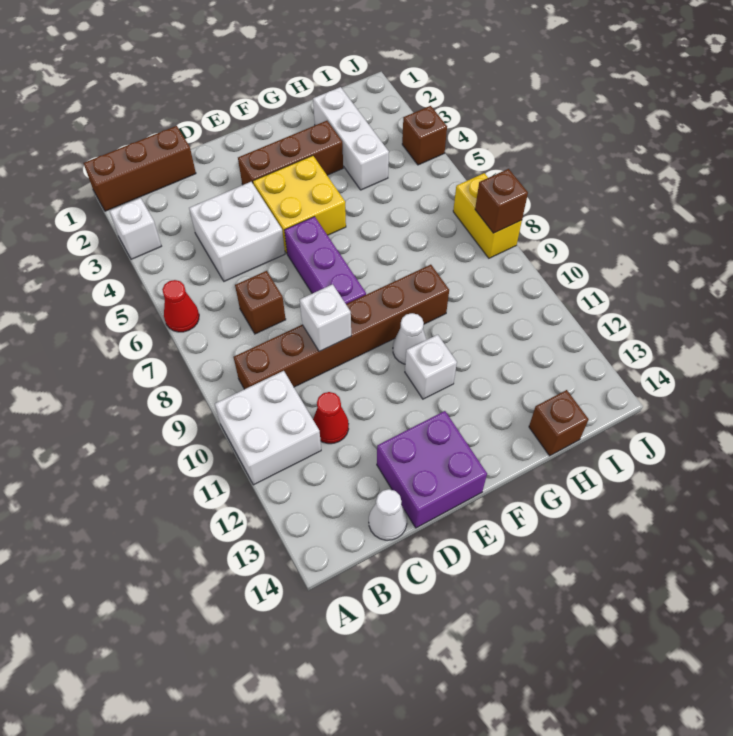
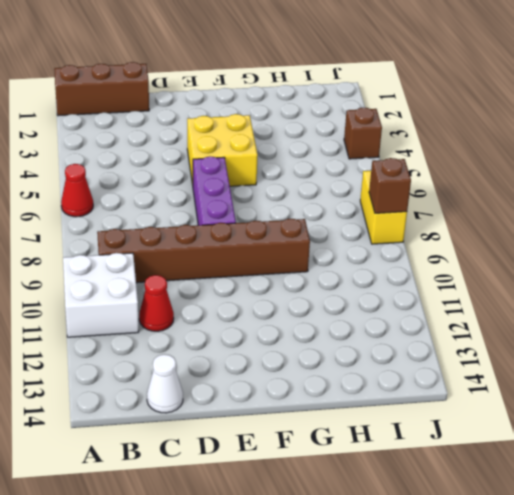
none -> white brick A3 level 1
none -> white brick C4:D5 level 1
none -> brown brick C7 level 1

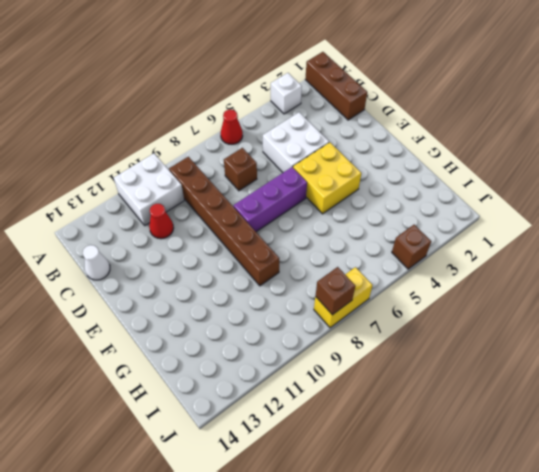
none -> purple brick D13:E14 level 1
none -> brown brick E3:G3 level 1
none -> white cone F10 level 1

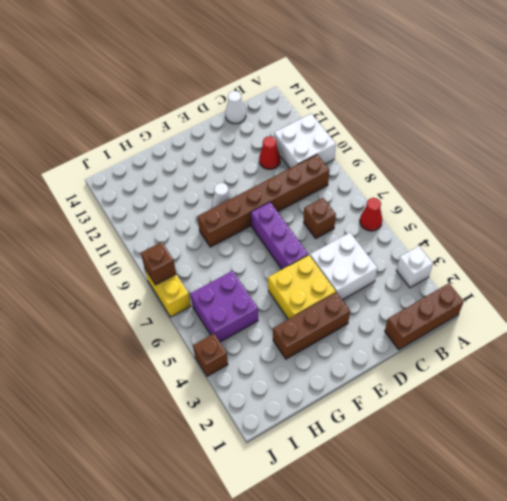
purple brick H5:I6 level 1 -> purple brick D13:E14 level 1
none -> white brick F11 level 1
none -> white brick H2:H4 level 1
none -> brown brick H14 level 1

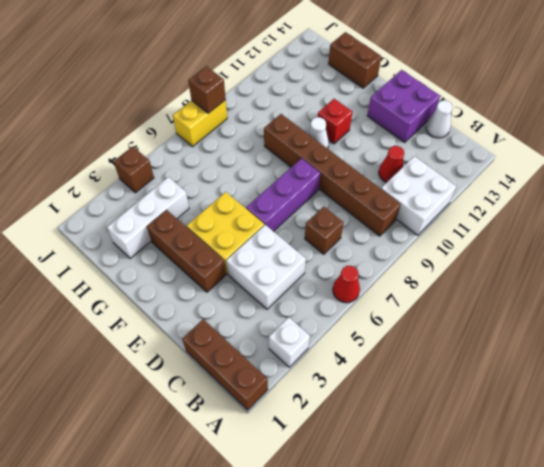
red brick F11 level 1 -> white brick F11 level 1
brown brick G14:H14 level 1 -> brown brick H14 level 1
none -> white brick D9 level 2

